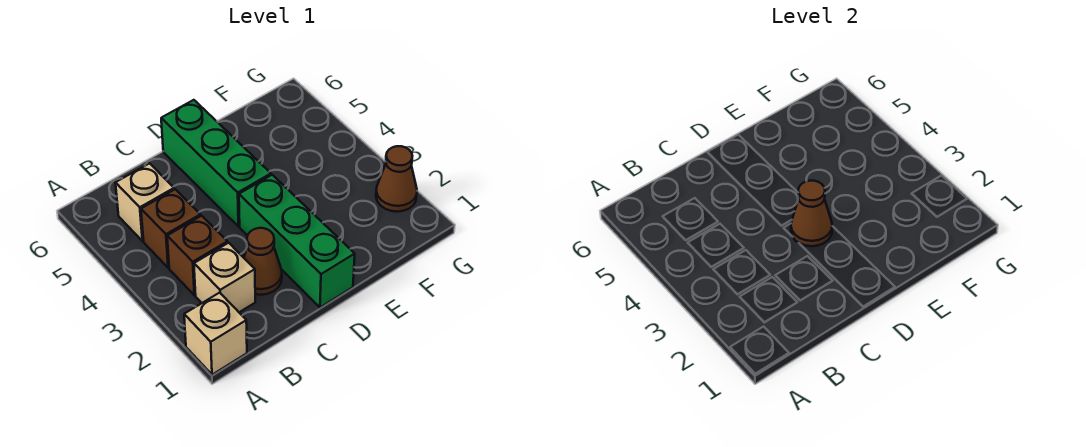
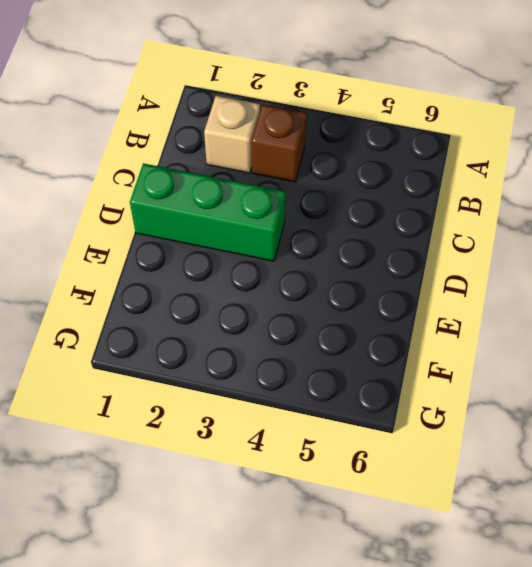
none -> tan brick A1 level 1
none -> brown brick B4 level 1

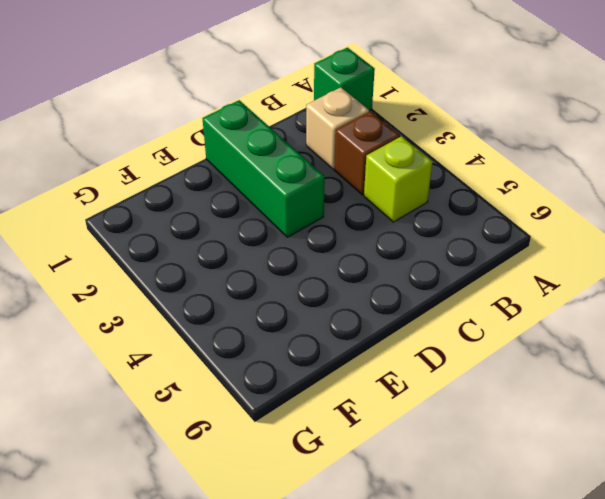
green brick A1 level 1 -> tan brick A1 level 1
lime brick B4 level 1 -> brown brick B4 level 1
none -> tan brick B5 level 1
none -> brown cone C2 level 1

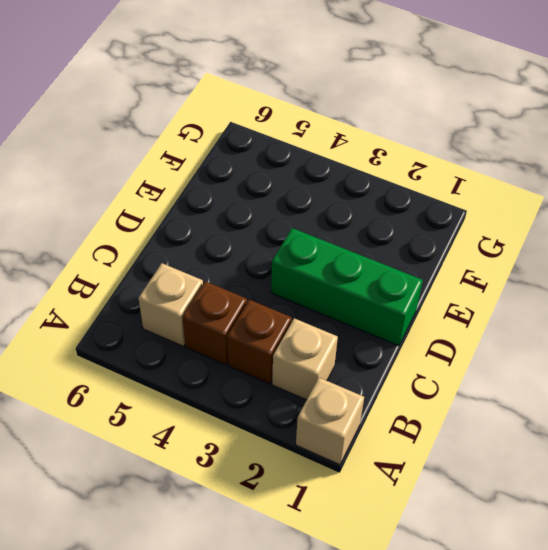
none -> brown cone C2 level 1
none -> green brick D4:D6 level 1

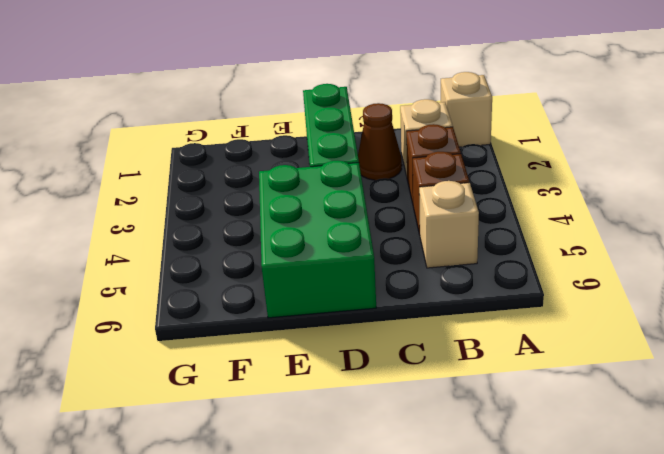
green brick D4:E6 level 1 -> green brick D4:D6 level 1
none -> brown cone G2 level 1
none -> brown cone D3 level 2

